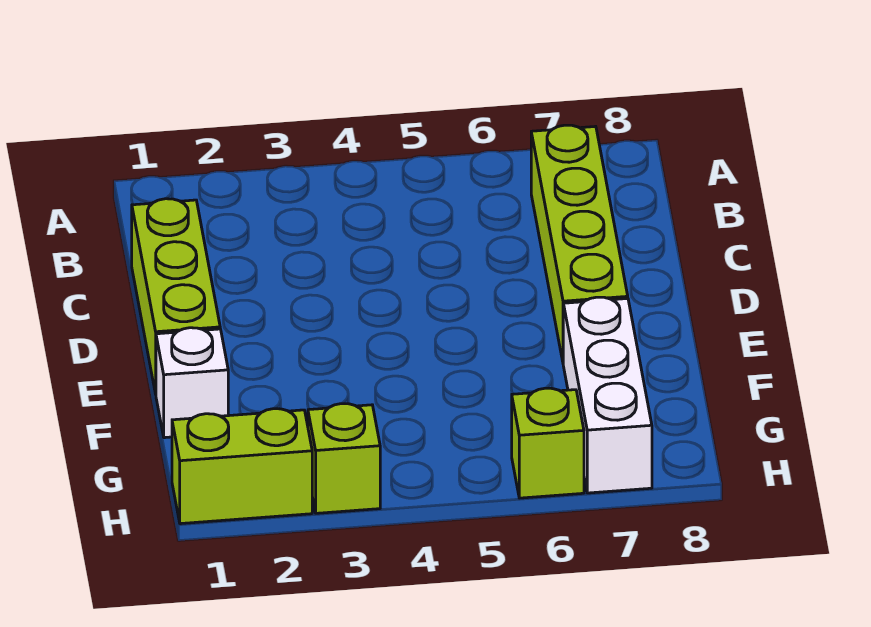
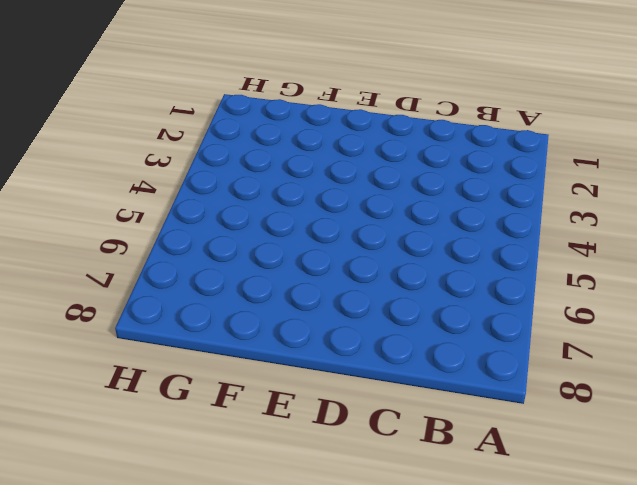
none -> lime brick B7:E7 level 1
none -> lime brick C1:E1 level 1

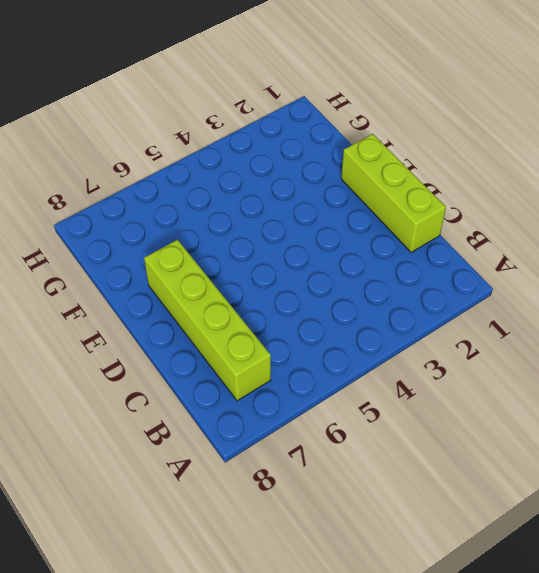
none -> white brick F1 level 1
none -> white brick F7:H7 level 1

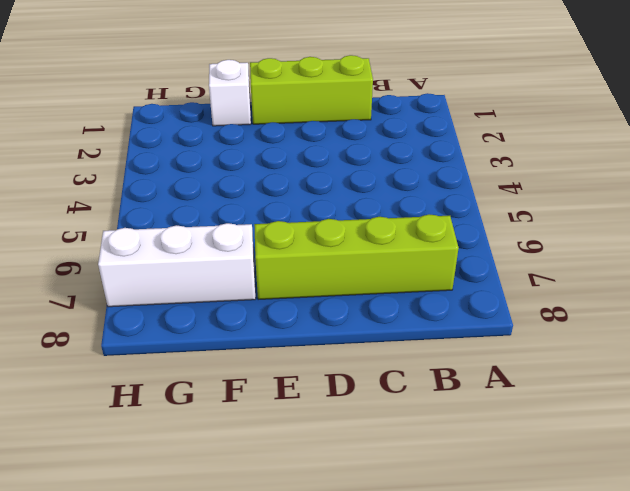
none -> lime brick H1:H2 level 1
none -> lime brick H3 level 1

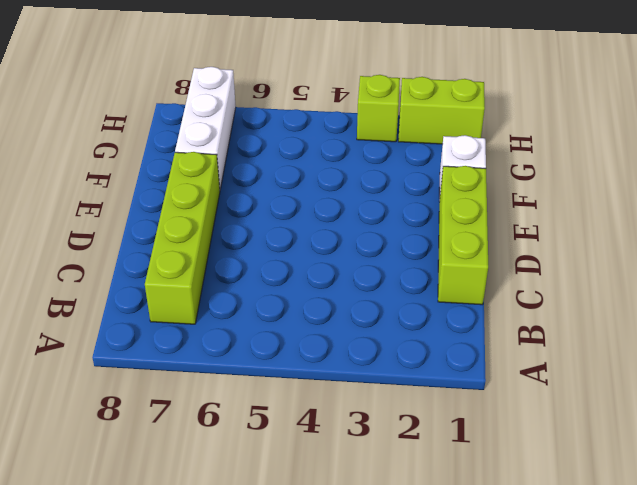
none -> lime brick H6 level 1

